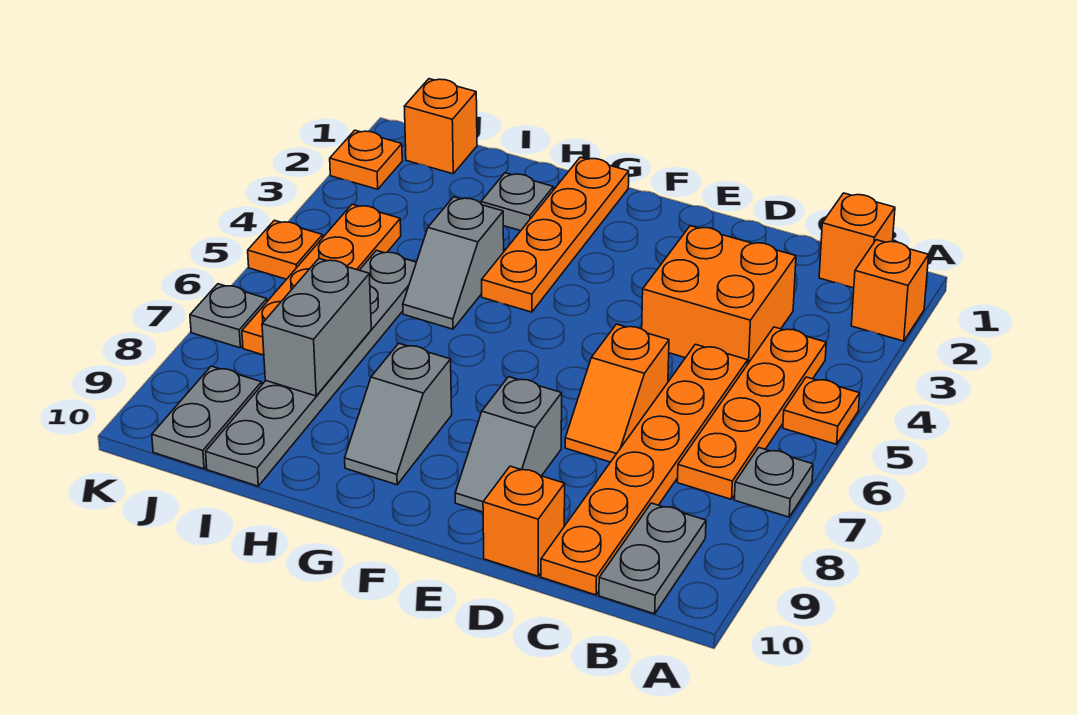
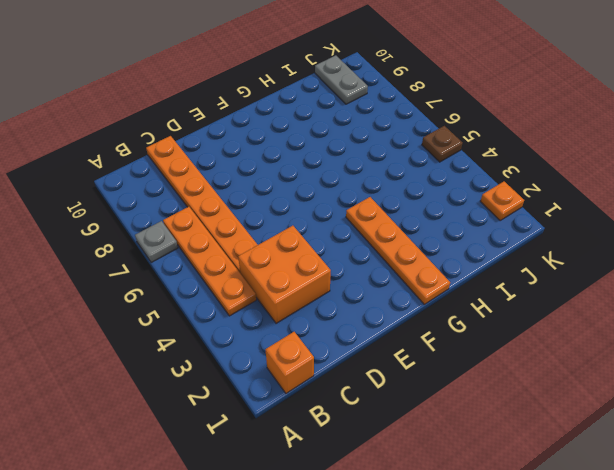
brown plate K5 level 1 -> orange plate K5 level 1
none -> orange brick A2 level 1
none -> orange plate A5 level 1
none -> grey plate B9:B10 level 1

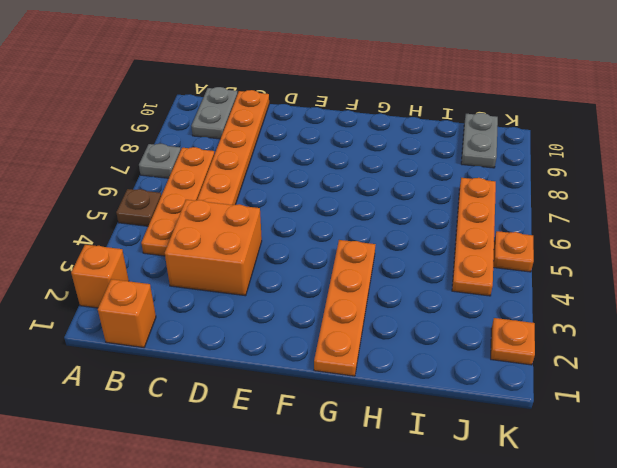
brown plate A5 level 1 -> orange plate A5 level 1
none -> orange slope D6:D7 level 1 top 6
none -> orange brick D10 level 1
none -> grey slope E8:E9 level 1 top 8

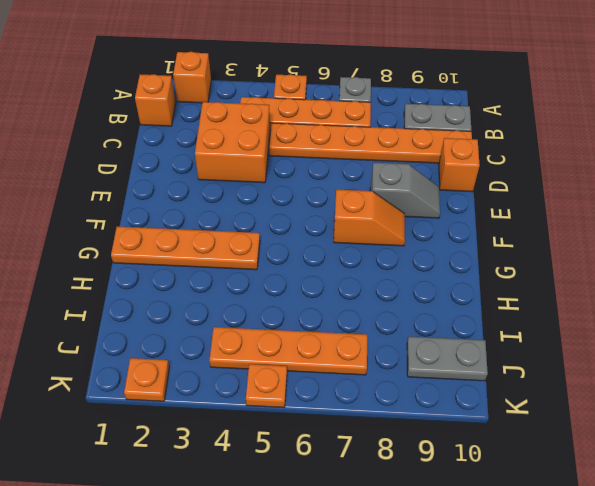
orange slope F7:F8 level 1 top 7 -> orange slope D6:D7 level 1 top 6
none -> grey slope G8:G9 level 1 top 8
none -> grey plate H2 level 1
none -> grey slope H4:H5 level 1 top 4

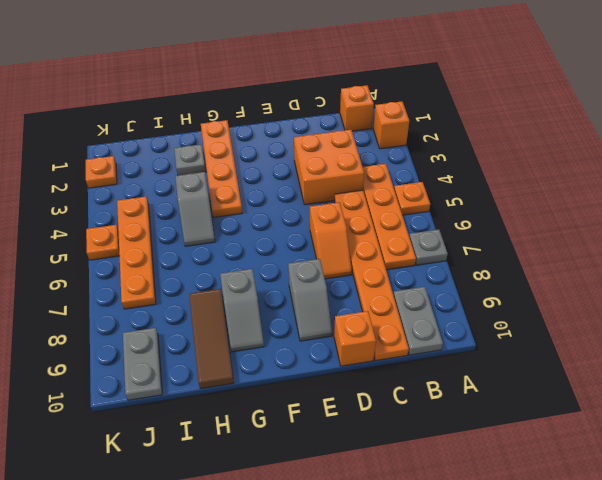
brown tile H8:H10 level 1 -> none
none -> grey plate I5:I10 level 1
none -> orange brick J1 level 1
none -> grey plate K7 level 1

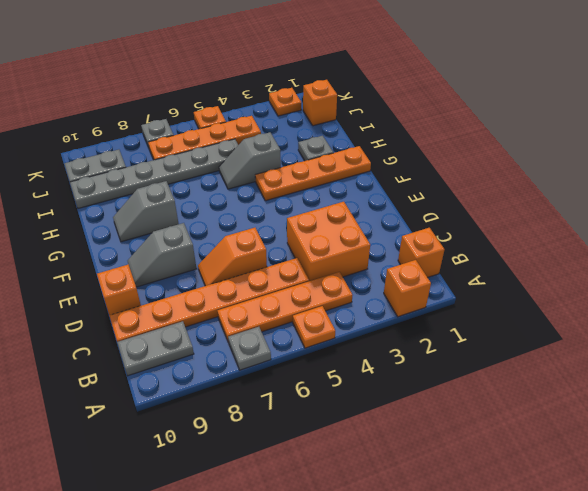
none -> grey brick I7:I8 level 2

